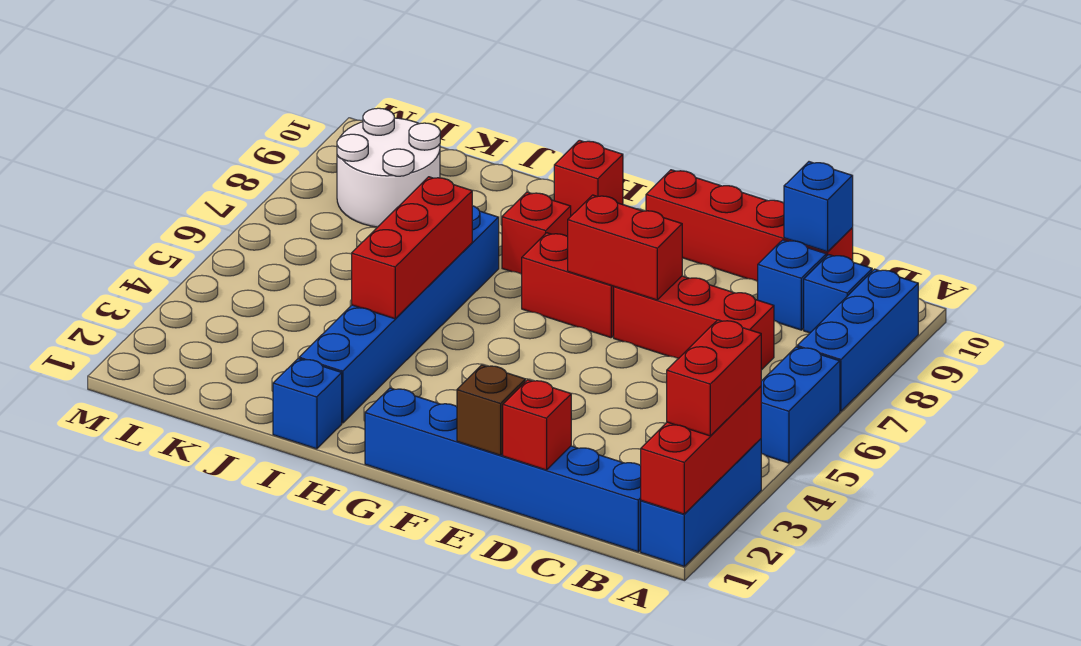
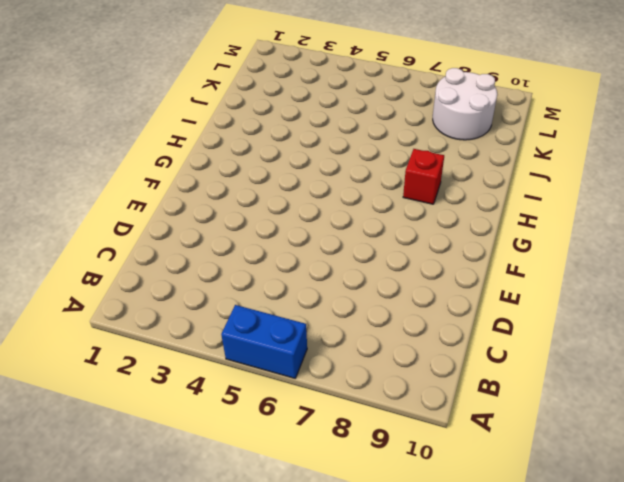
none -> blue brick A1:A3 level 1
none -> blue brick A7:A9 level 1
none -> blue brick B1:G1 level 1

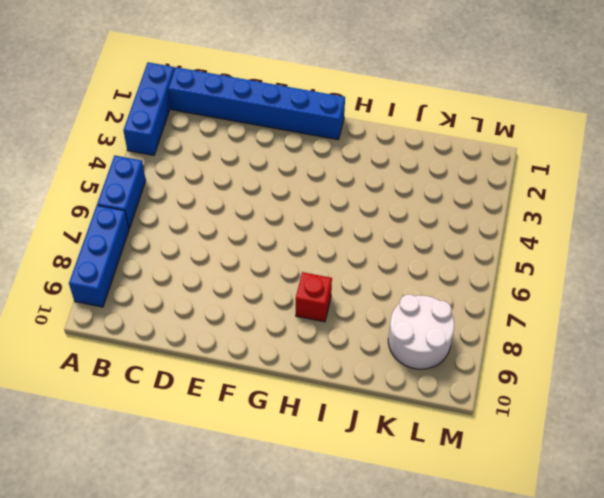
none -> blue brick B9 level 1
none -> red brick C7:E7 level 1
none -> blue brick C9 level 1

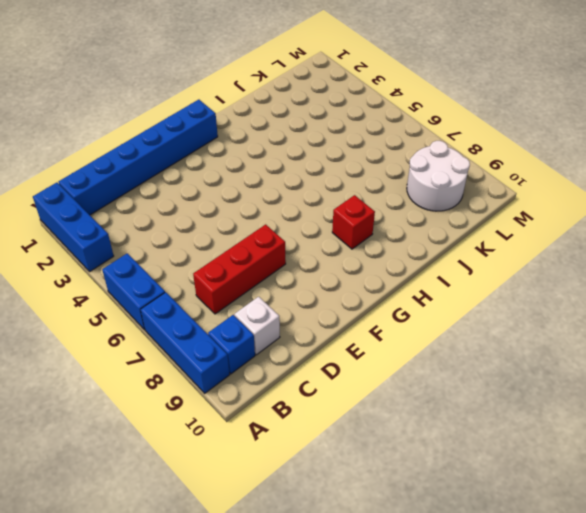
white brick C9 level 1 -> blue brick C9 level 1
none -> red brick C10:F10 level 1
none -> red brick F7:G7 level 1
none -> red brick H10 level 1

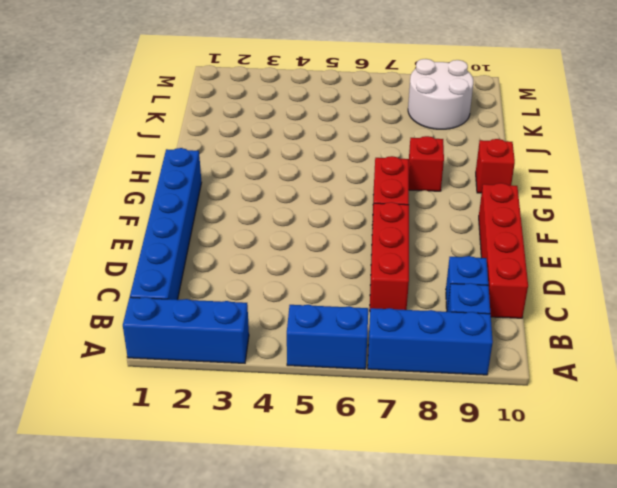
none -> blue brick I1 level 1
none -> blue brick I2:I7 level 1
none -> red brick A1:A3 level 2

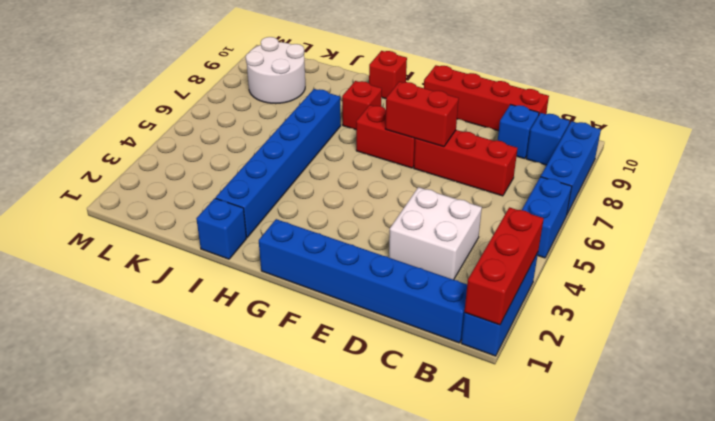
white brick C3:D4 level 1 -> none
none -> blue brick C10 level 2
none -> red brick D1 level 2
none -> brown brick E1 level 2

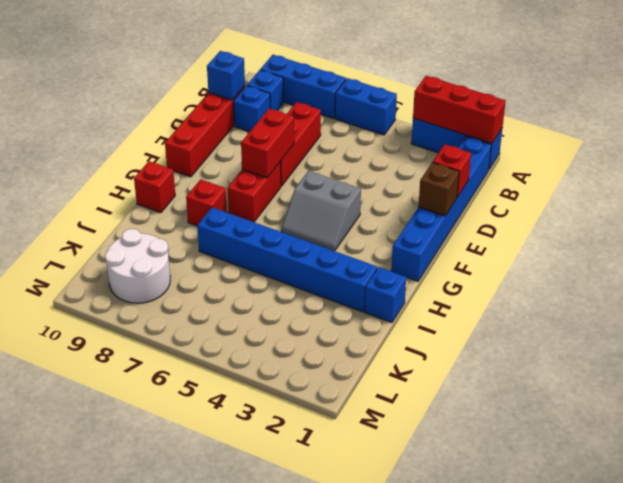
grey slope F4:G5 level 1 top F -> none
none -> red brick I4:I6 level 2
none -> red brick A2:A3 level 3

